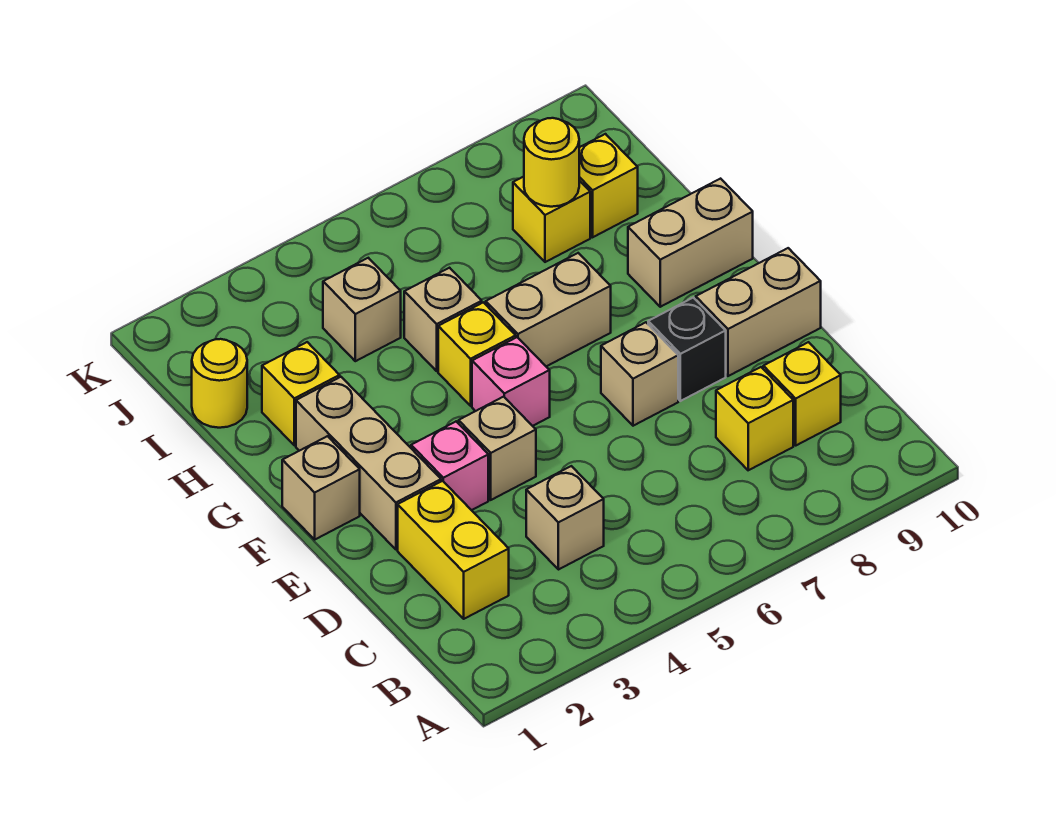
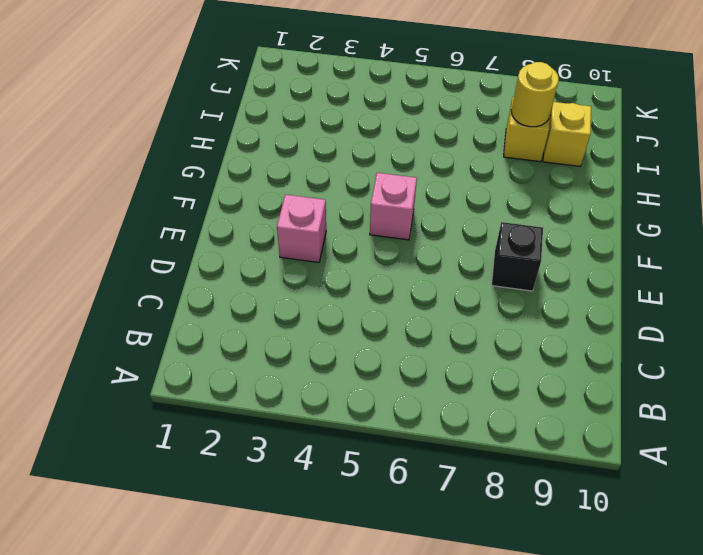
none -> yellow brick C2:D2 level 1
none -> tan brick C4 level 1
none -> yellow brick C8 level 1

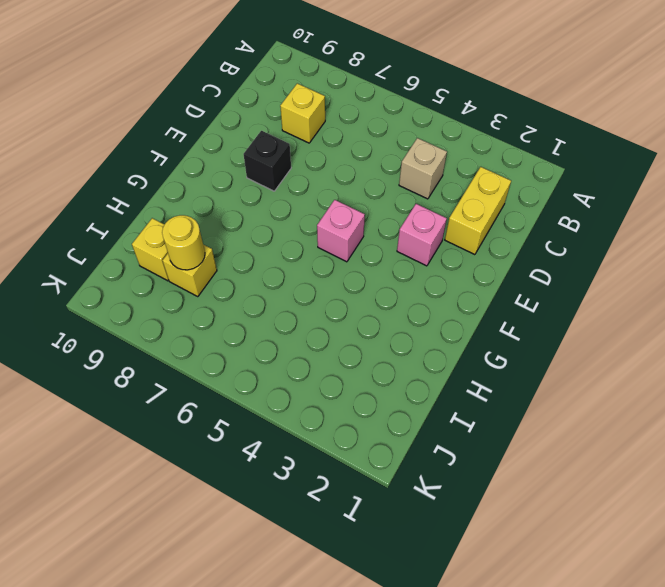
none -> yellow brick C9 level 1
none -> tan brick E2:G2 level 1
none -> tan brick E4 level 1

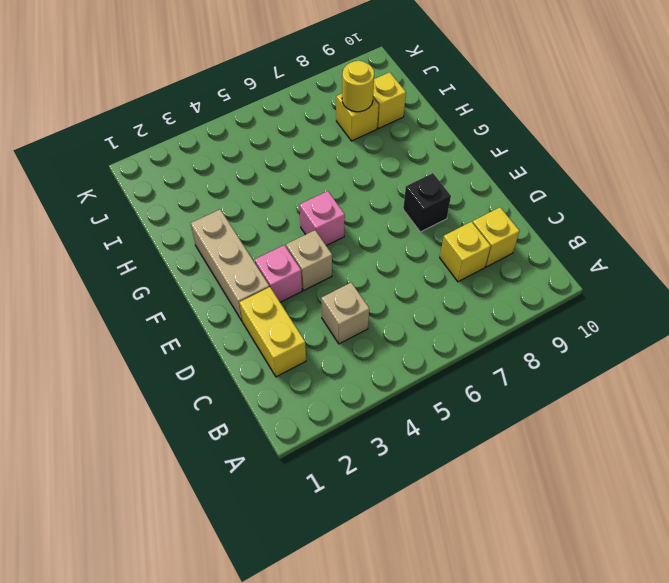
none -> tan brick E7 level 1
none -> tan brick E9:E10 level 1
none -> tan brick F1 level 1

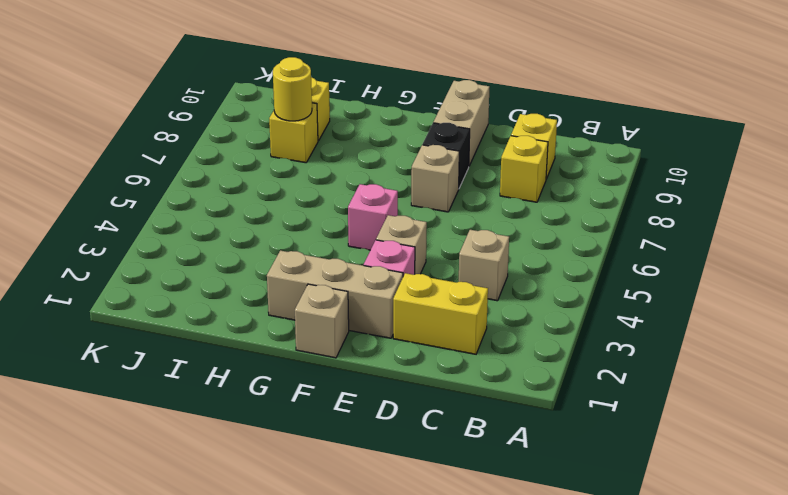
none -> yellow brick G5 level 1
none -> tan brick G6:G7 level 1
none -> tan brick G9:G10 level 1

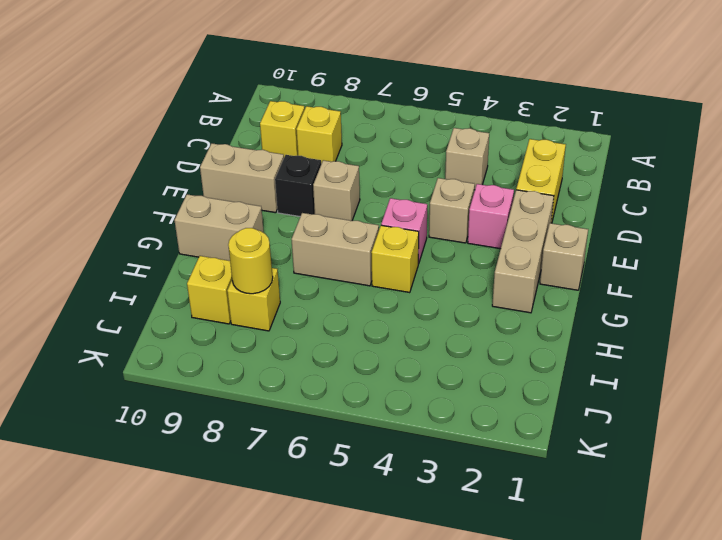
none -> yellow brick H2 level 1
none -> tan brick H5 level 1
none -> yellow round brick I1 level 1

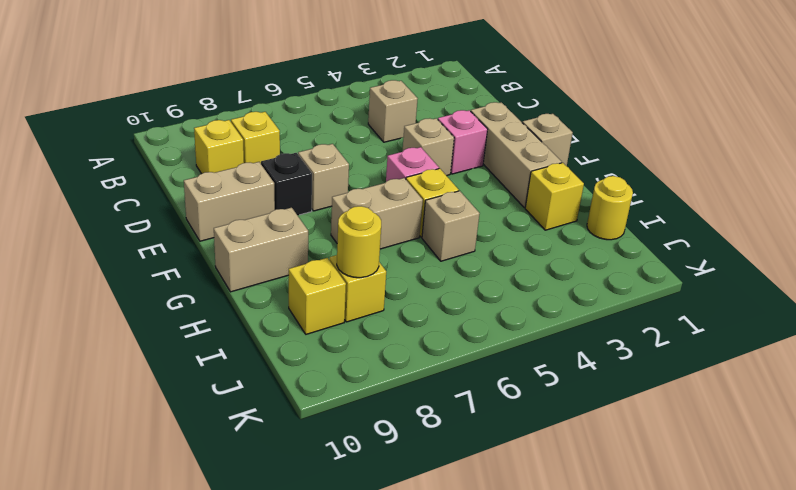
none -> yellow brick C2:D2 level 1
none -> tan brick I4 level 1

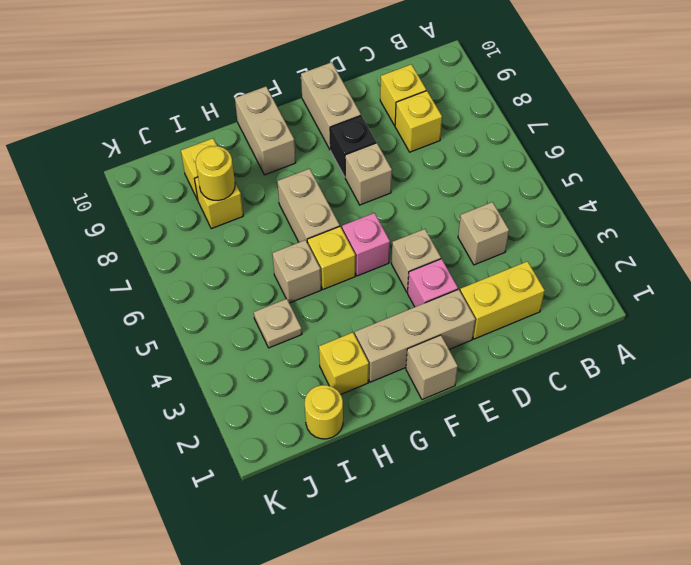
tan plate I4 level 1 -> tan brick I4 level 1

